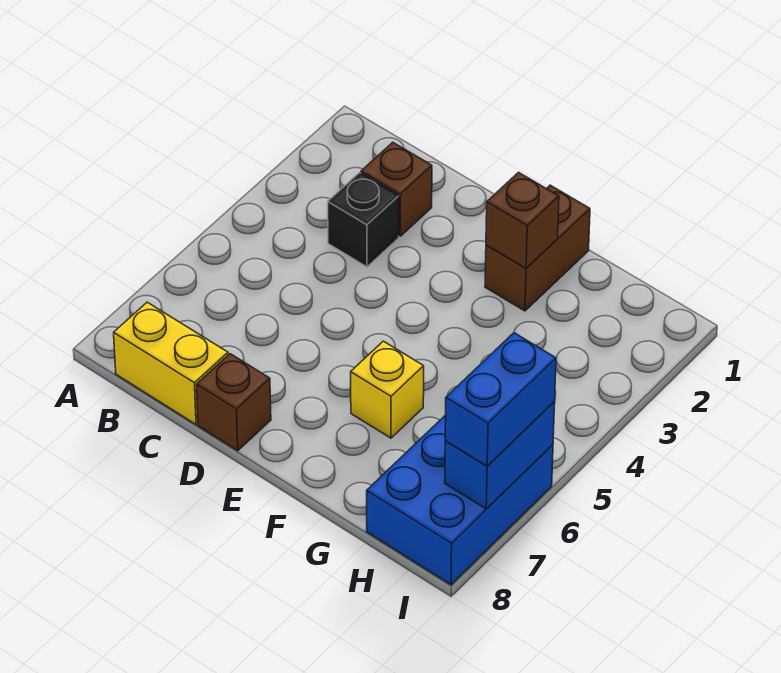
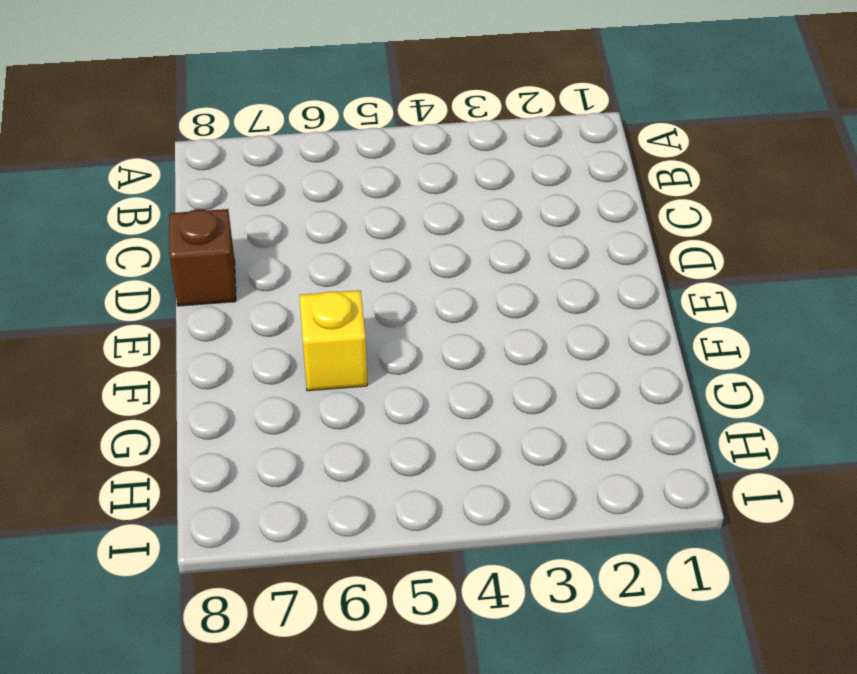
none -> yellow brick B8:C8 level 1
none -> brown brick C2 level 1

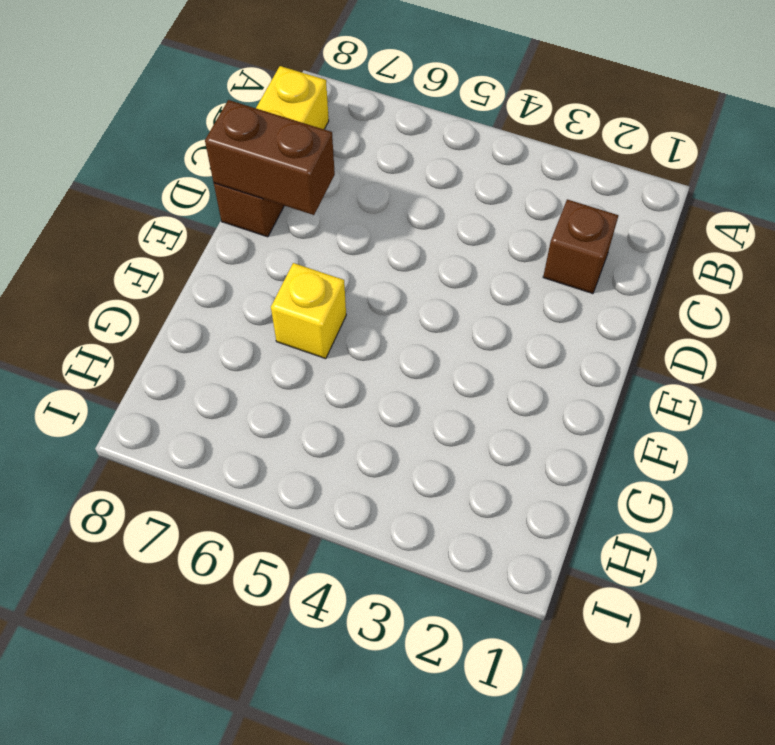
brown brick D7:D8 level 2 -> brown brick F1:F2 level 1
none -> black brick C3 level 1
none -> blue brick H6:I8 level 1

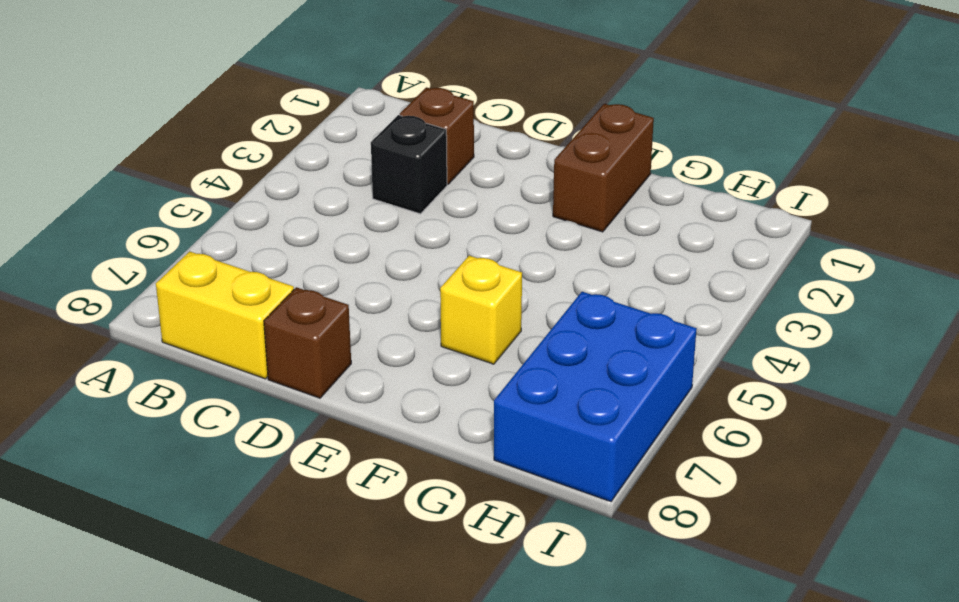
none -> brown brick F2 level 2
none -> blue brick I6:I7 level 2

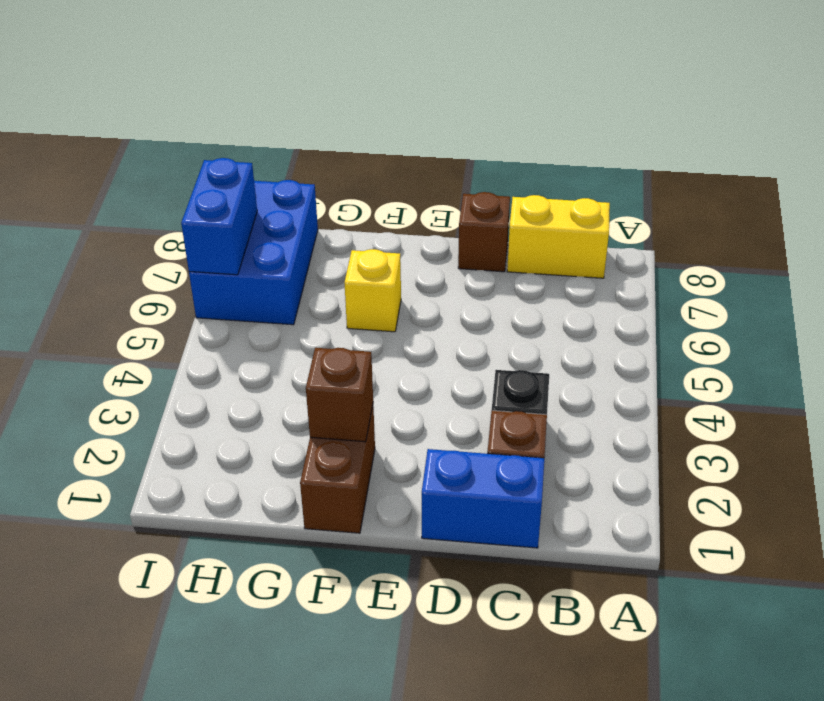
blue brick C1:D1 level 1 -> blue brick I6:I7 level 3

